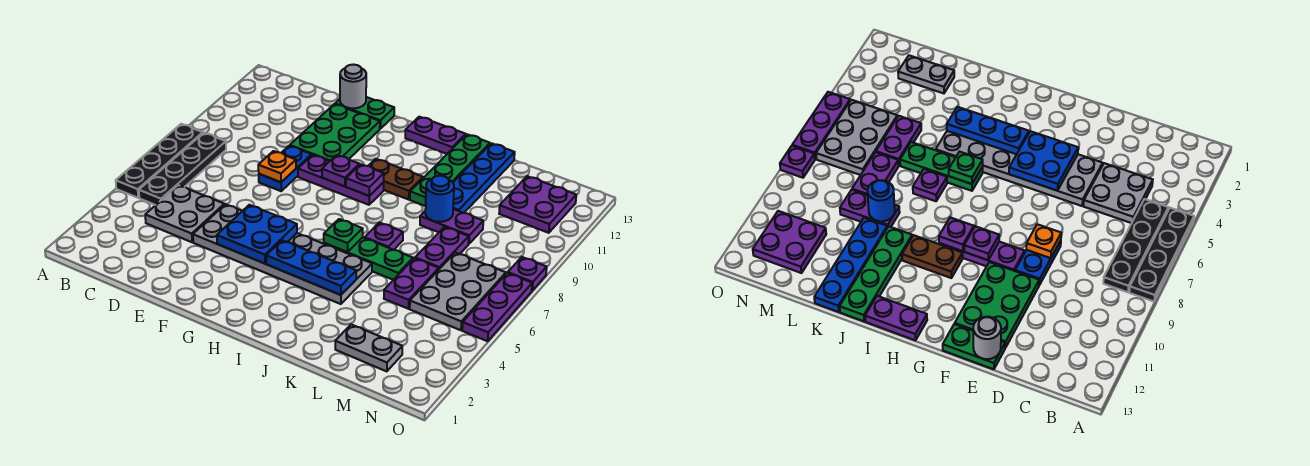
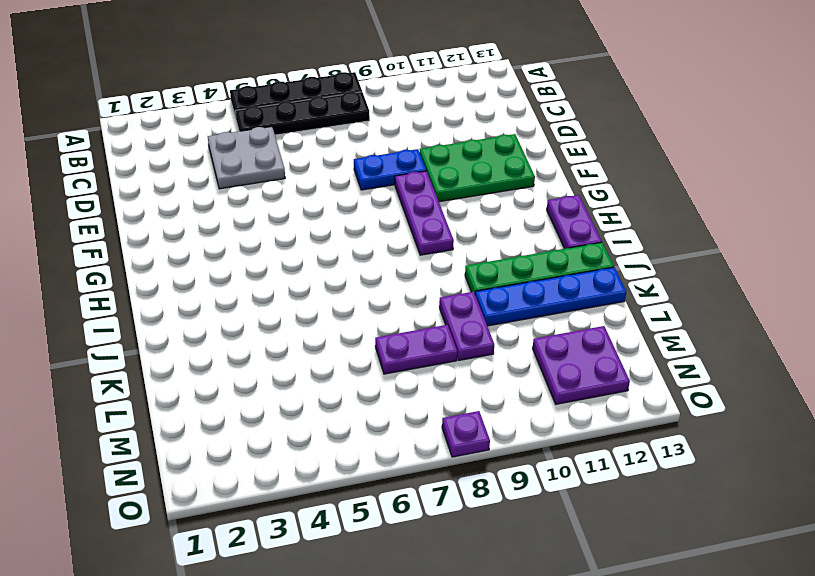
none -> grey plate E4:J5 level 1
none -> green plate E13:F13 level 1
none -> brown plate H10:I10 level 1
none -> green plate I6:K6 level 1

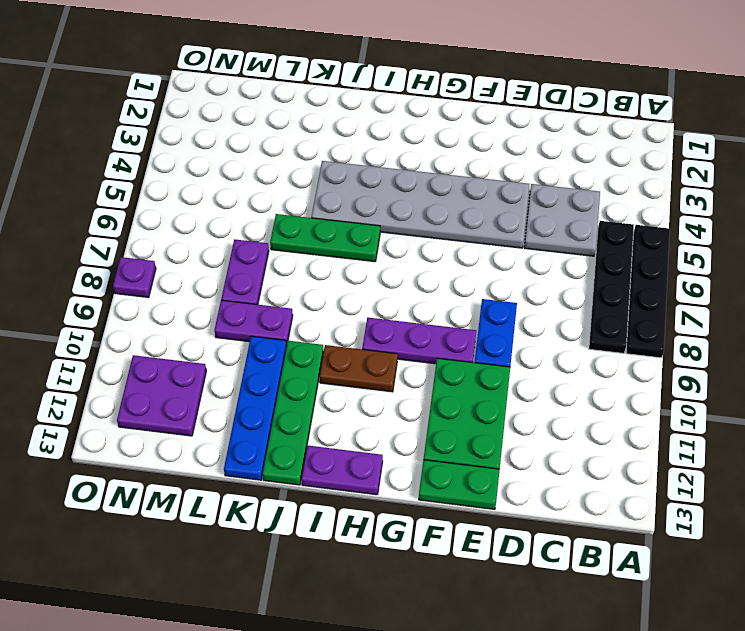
none -> purple plate J7 level 1
none -> grey plate L2:M2 level 1
none -> purple plate L5:L6 level 1
none -> grey plate M5:N7 level 1

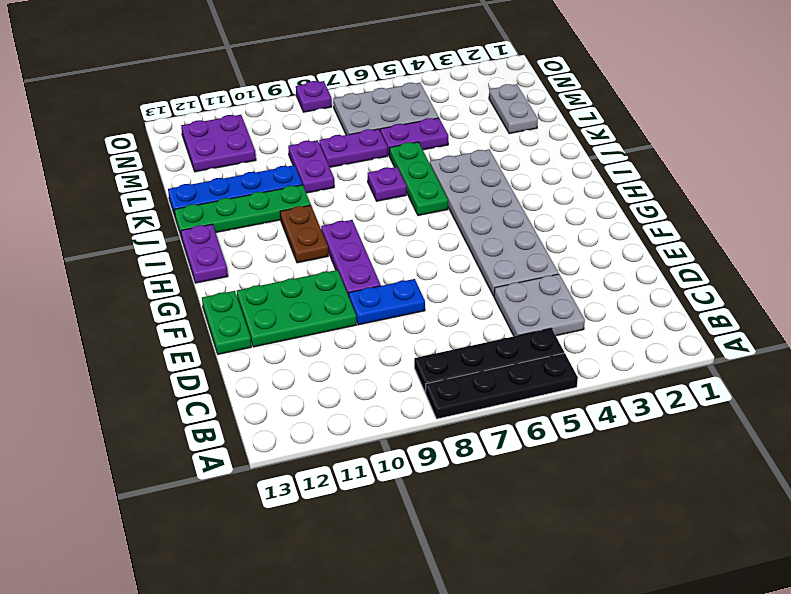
none -> purple plate O5:O7 level 1
none -> orange plate E8 level 2
none -> grey round brick E13 level 2
none -> blue plate F4:G5 level 2

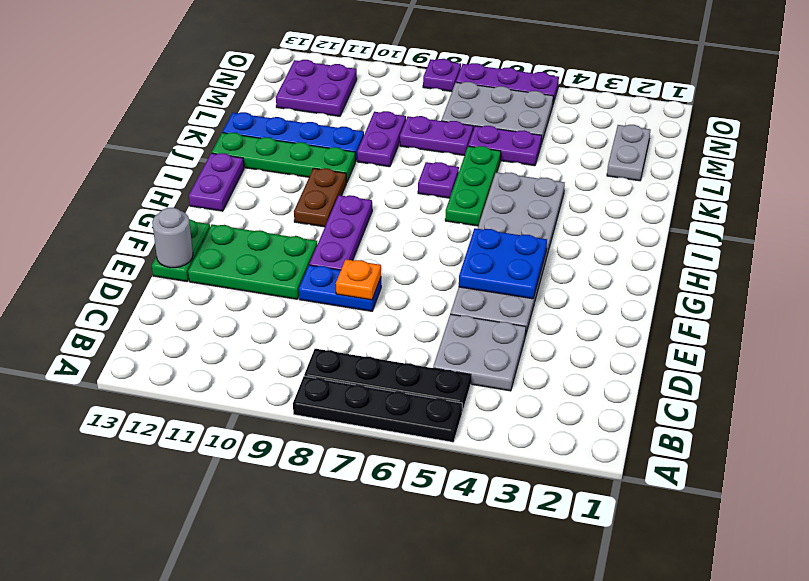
none -> purple plate G9 level 2
none -> blue plate H4:J4 level 2
none -> purple plate H9 level 2
none -> green plate I6 level 2

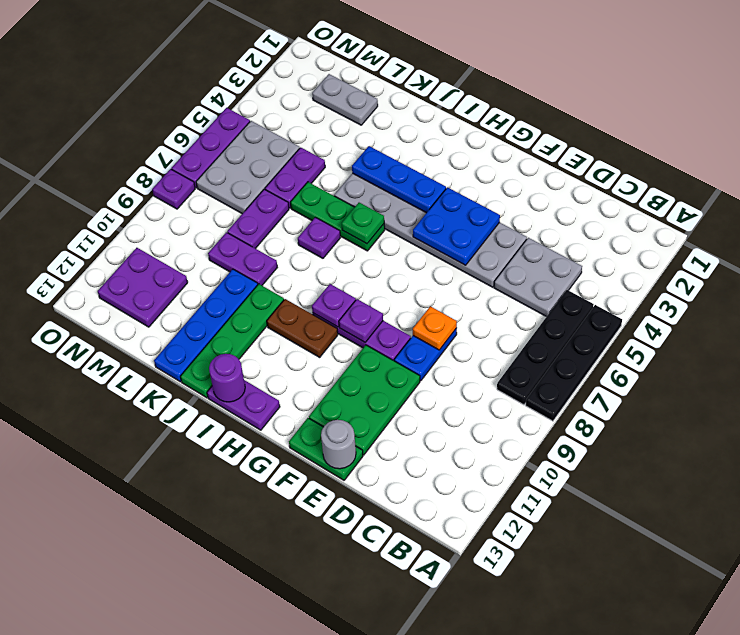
purple round brick I13 level 2 -> none
none -> blue round brick K9 level 2

